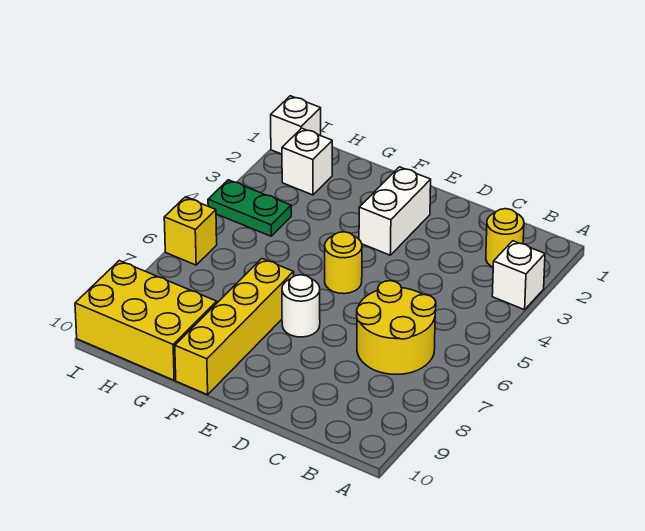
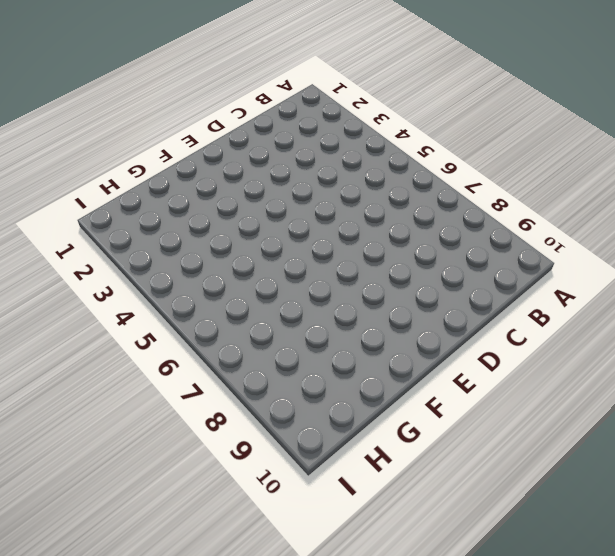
none -> white brick A3 level 1
none -> yellow round brick B2 level 1
none -> yellow round brick B6:C7 level 1

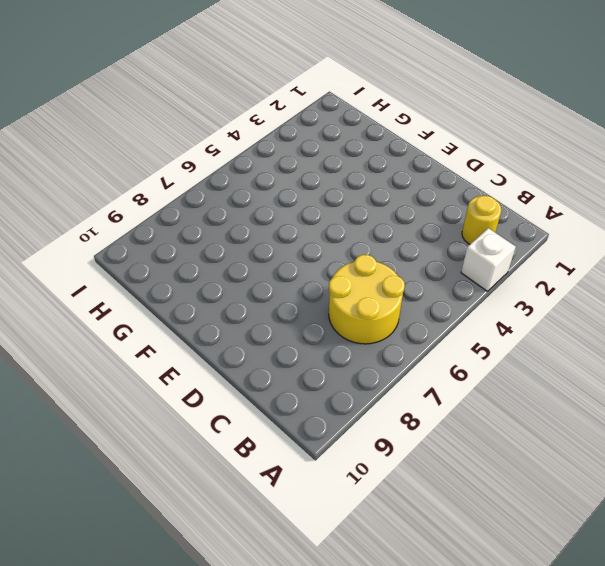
none -> white brick E2:E3 level 1
none -> yellow round brick E5 level 1
none -> white round brick E7 level 1

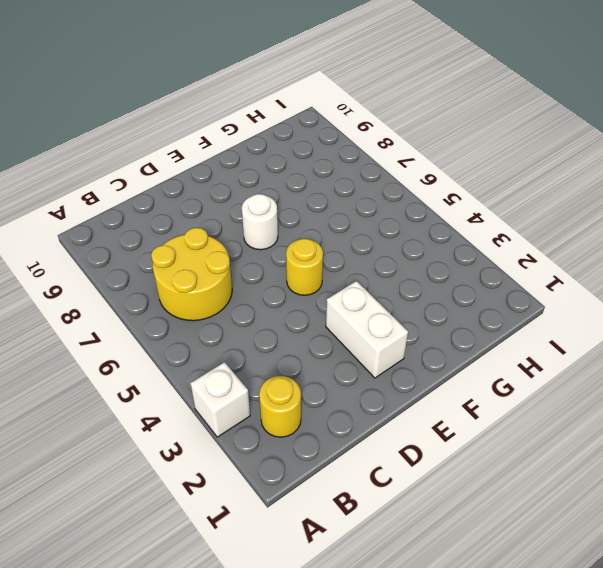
none -> yellow brick F7:F10 level 1
none -> yellow brick G9:I10 level 1
none -> white brick H2 level 1

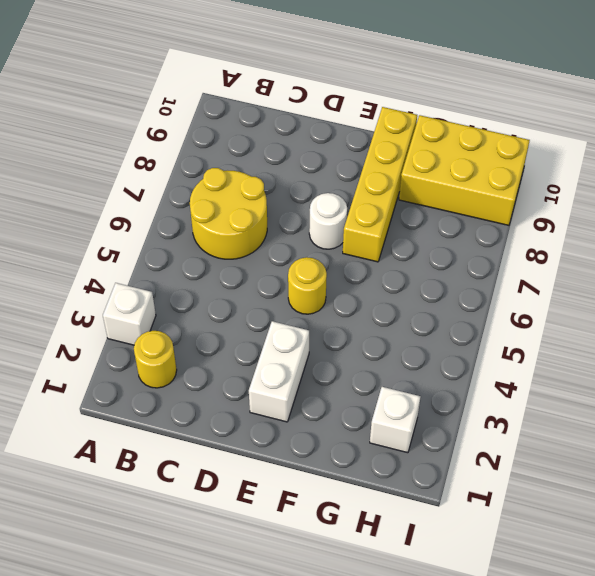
none -> green plate H4:I4 level 1
none -> white brick I1 level 1
none -> yellow brick I6 level 1

